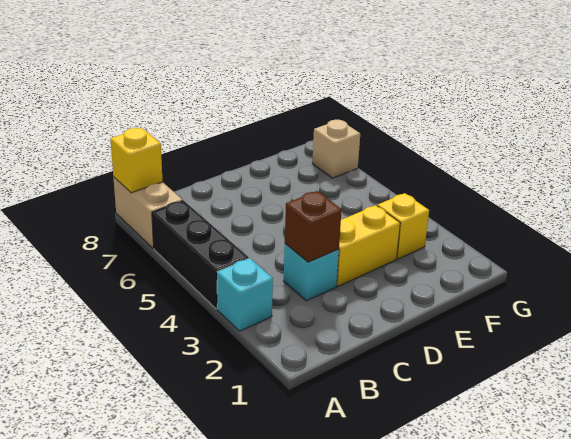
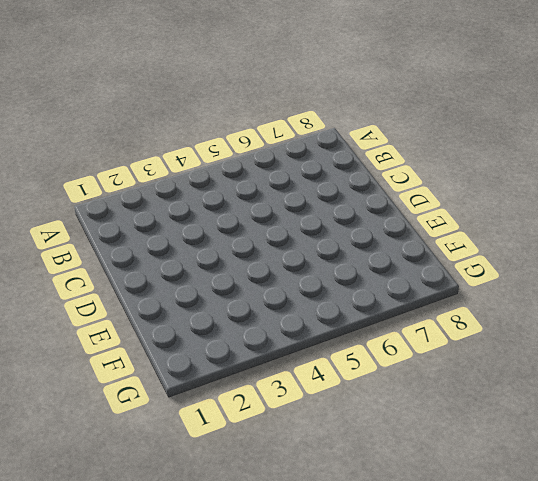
none -> cyan brick A3 level 1
none -> black brick A4:A6 level 1

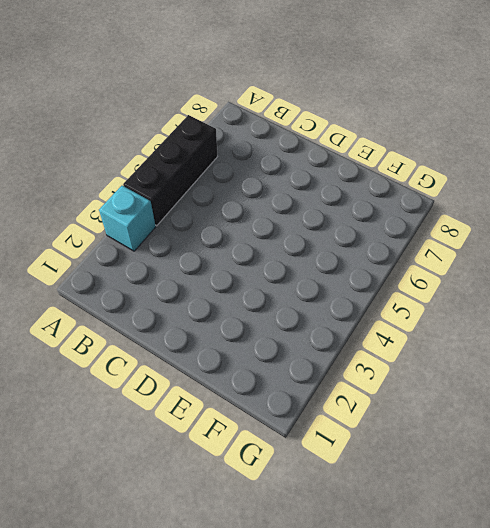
none -> tan brick A7:A8 level 1
none -> cyan brick C3 level 1

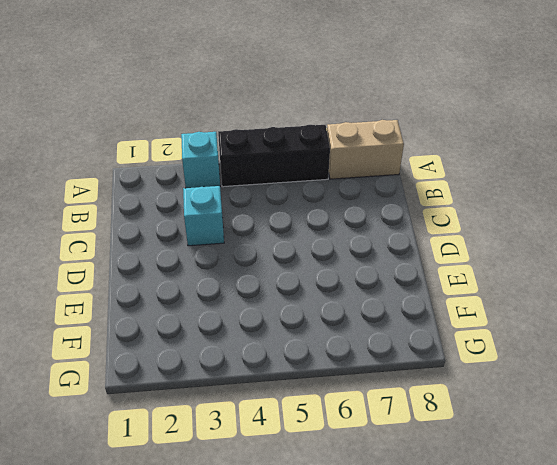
none -> yellow brick D3:E3 level 1
none -> yellow brick F3 level 1

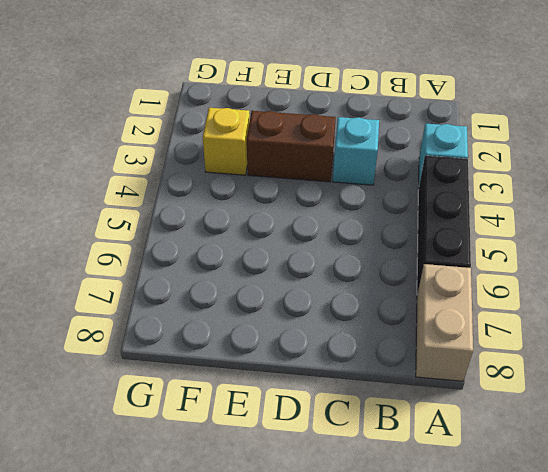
brown brick D3:E3 level 1 -> yellow brick D3:E3 level 1
none -> tan brick G7 level 1
none -> yellow brick A8 level 2

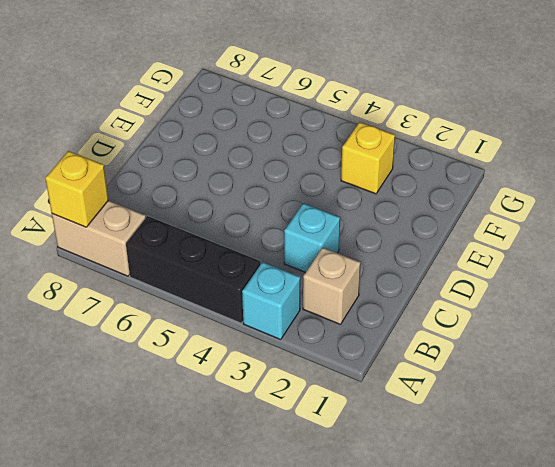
tan brick B2 level 1 -> tan brick G7 level 1
none -> yellow brick D3:E3 level 1
none -> brown brick C3 level 2

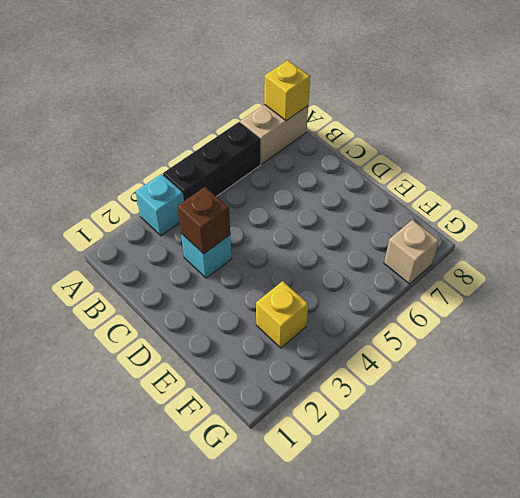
none -> yellow brick D3:E3 level 1

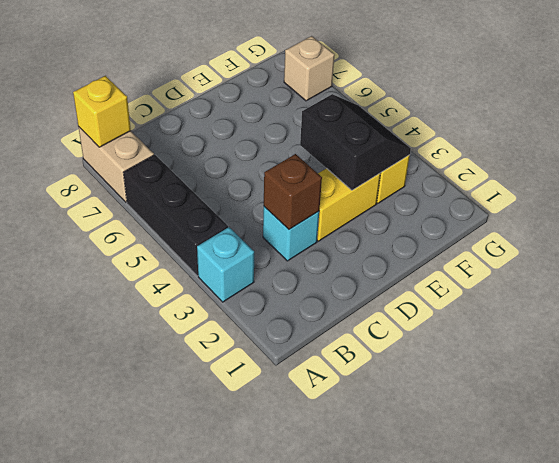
black slope E3:F4 level 2 top E -> none

